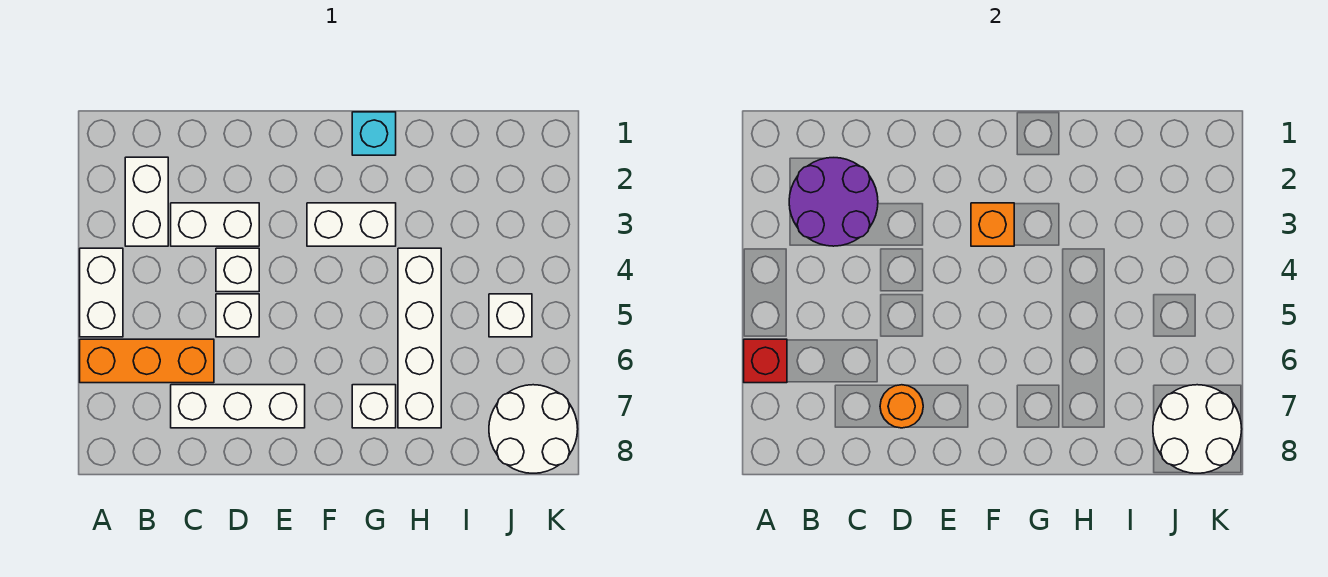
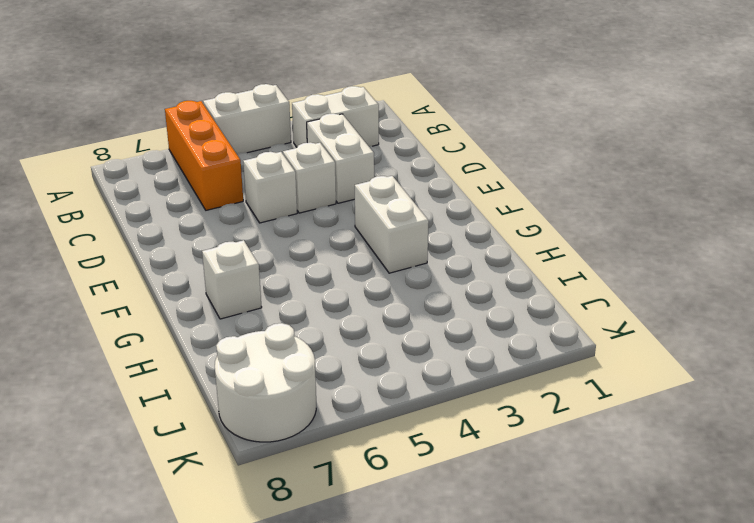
none -> white brick C7:E7 level 1
none -> cyan brick G1 level 1
none -> white brick H4:H7 level 1

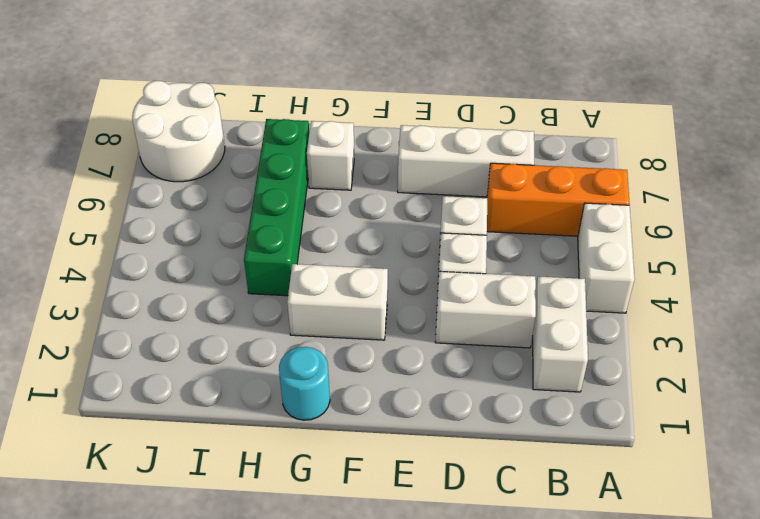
cyan round brick G1 level 1 -> cyan brick G1 level 1
green brick H4:H7 level 1 -> white brick H4:H7 level 1
none -> white brick J5 level 1
none -> red brick A6 level 2
none -> purple round brick B2:C3 level 2

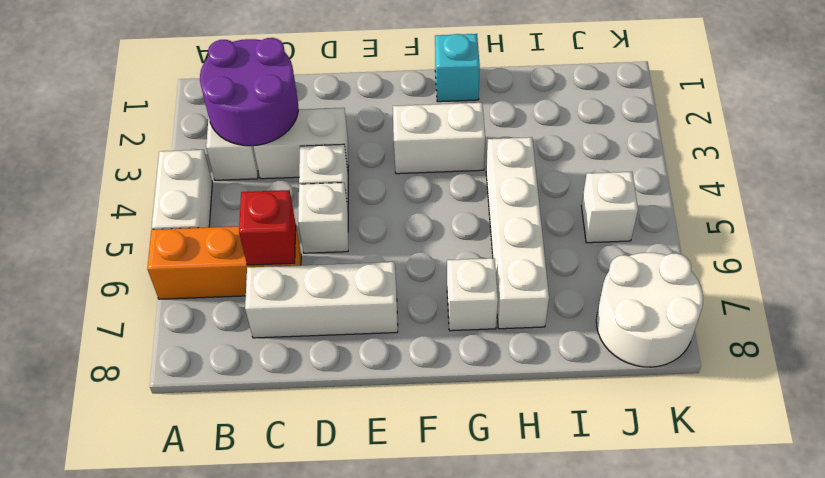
red brick C6 level 2 -> red brick A6 level 2
none -> orange round brick D7 level 2
none -> orange brick F3 level 2
none -> white round brick J7:K8 level 2

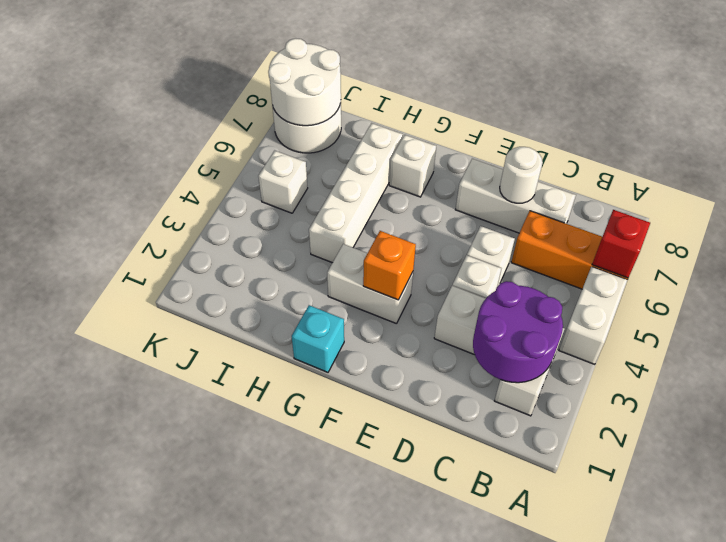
white round brick D7 level 2 -> orange round brick D7 level 2

